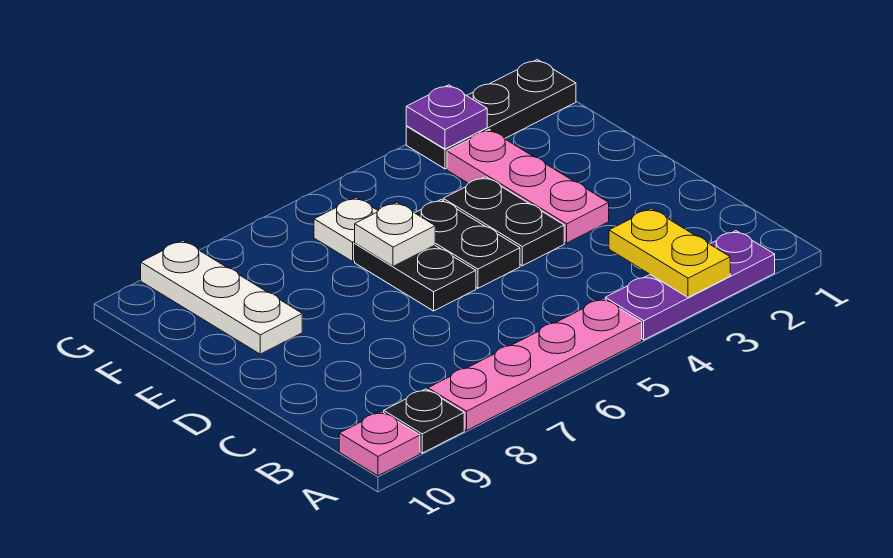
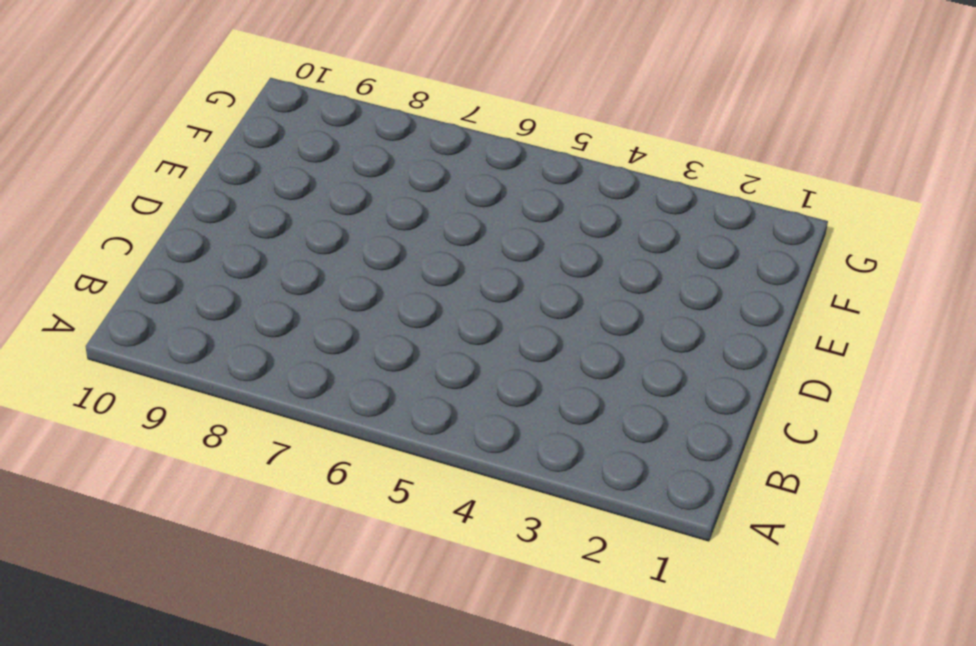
none -> purple plate A2:A4 level 1
none -> pink plate A5:A8 level 1
none -> black plate A9 level 1

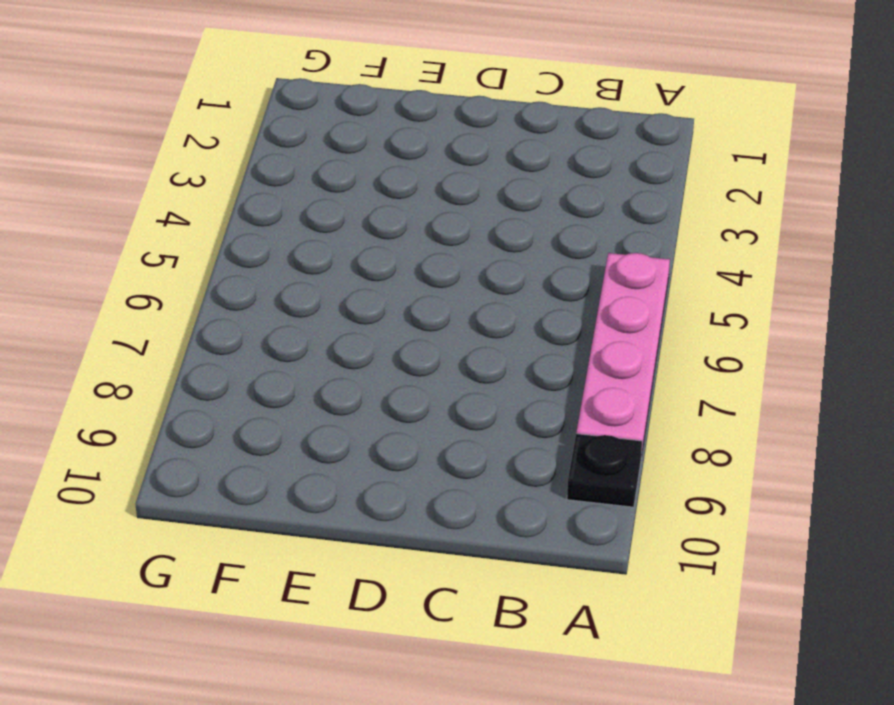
none -> purple plate A2:A4 level 1
none -> pink plate A10 level 1
none -> pink plate D3:F3 level 1

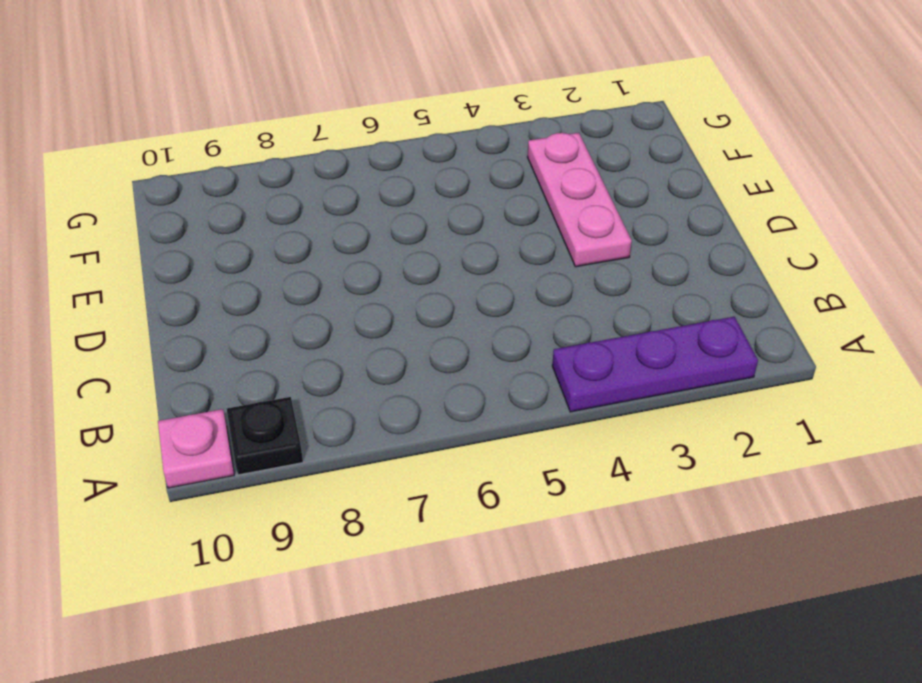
none -> pink plate A5:A8 level 1
none -> black plate D4:E4 level 1
none -> black plate D5:E5 level 1

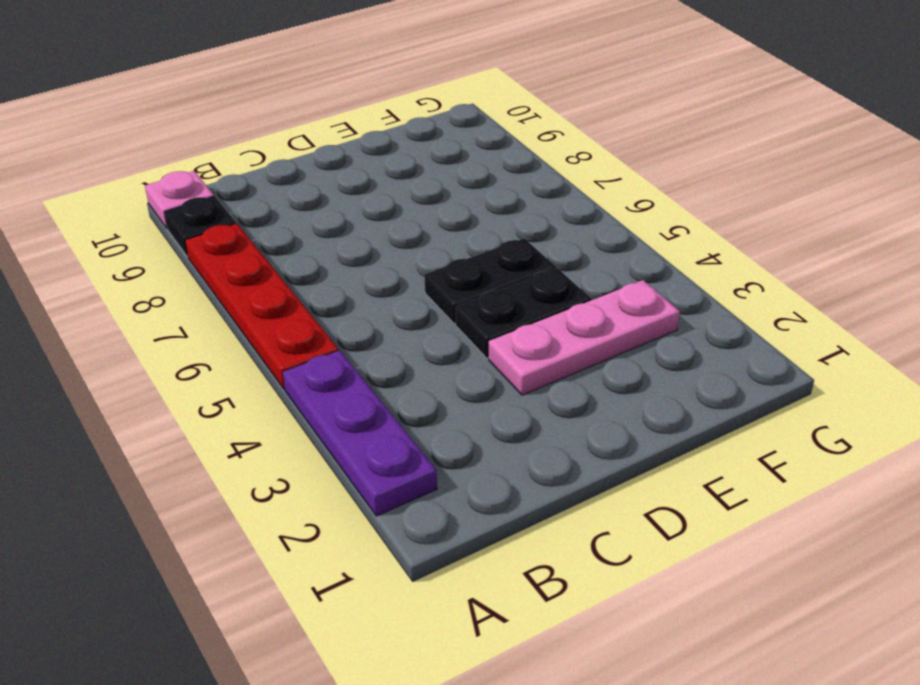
red plate A5:A8 level 1 -> pink plate A5:A8 level 1
none -> black plate D6:E6 level 1
none -> white plate E9:G9 level 1
none -> white plate F6 level 1

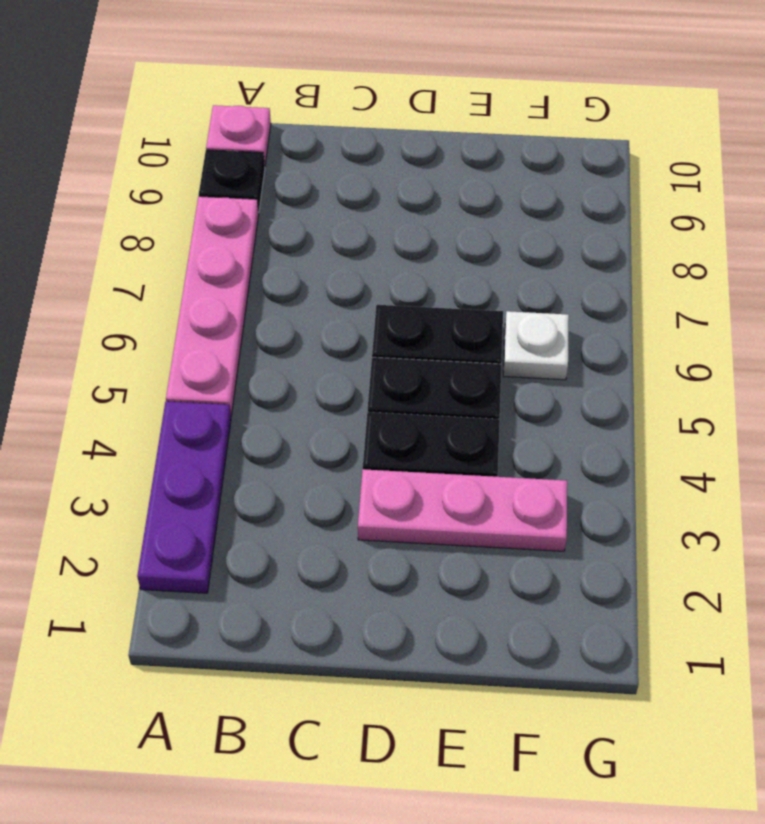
none -> white plate E9:G9 level 1
none -> black plate G1:G3 level 1
none -> yellow plate A3:B3 level 2

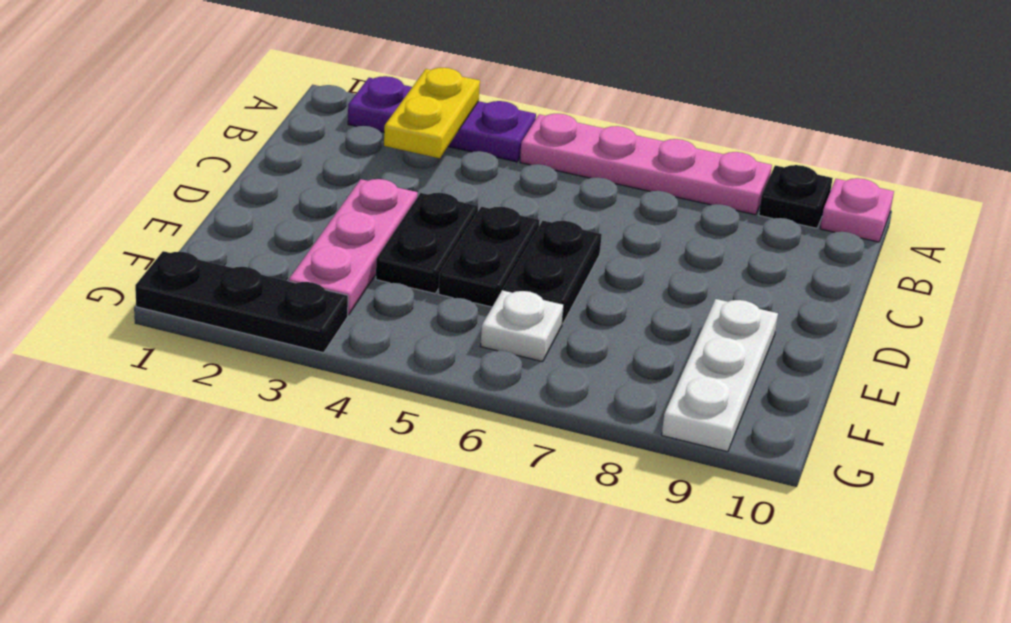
none -> white plate E6 level 2
none -> purple plate G3 level 2

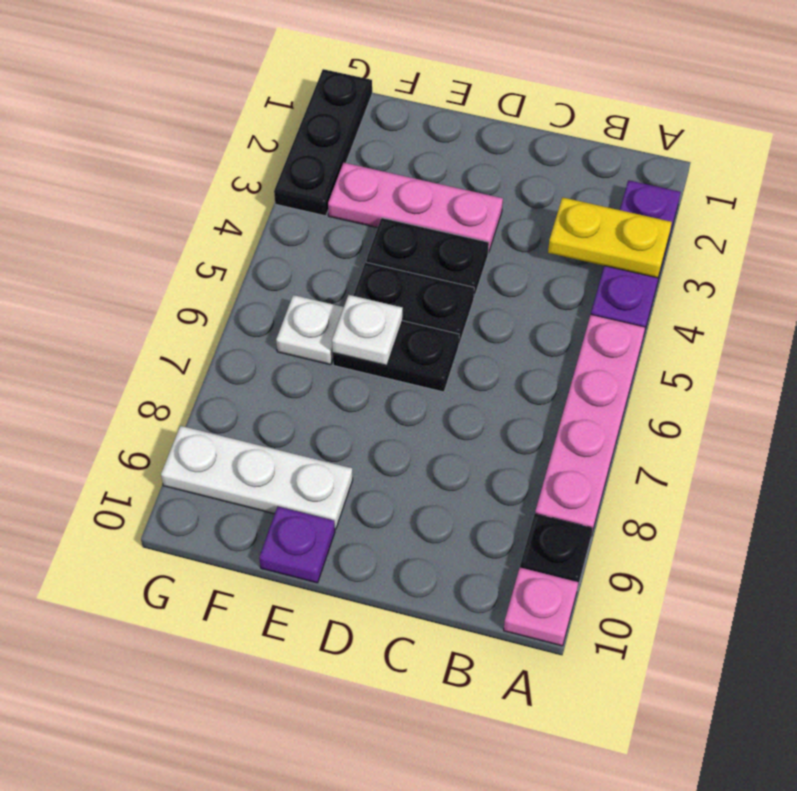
purple plate E10 level 1 -> purple plate G3 level 2

